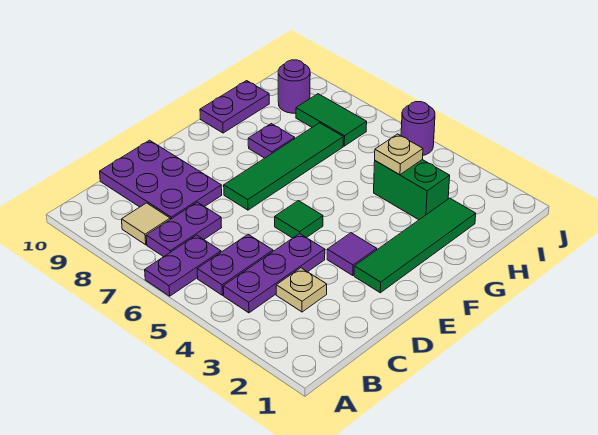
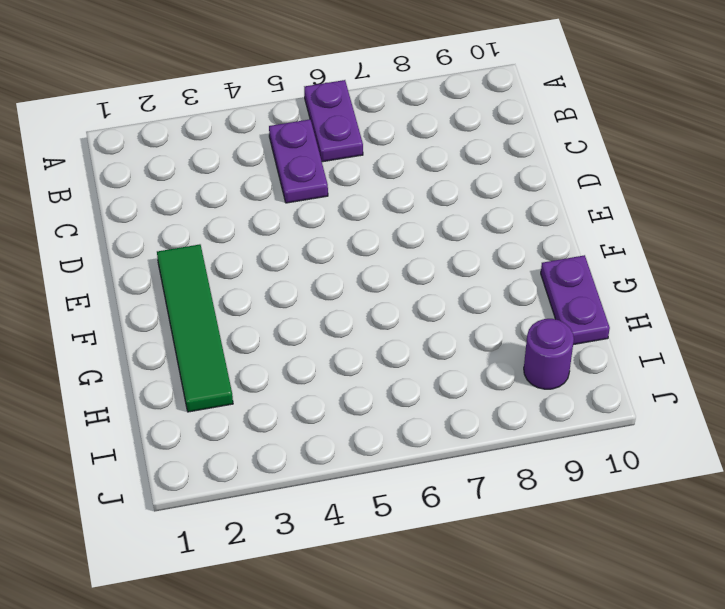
none -> purple plate B4:D4 level 1
none -> purple plate B7:C7 level 1
none -> tan tile B8 level 1

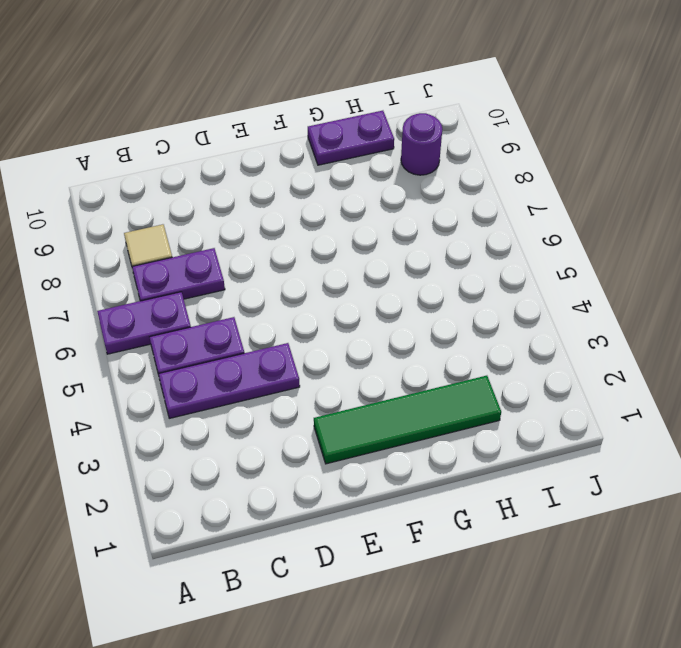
none -> tan plate C3 level 1
none -> purple plate C8:D10 level 1
none -> purple tile E3 level 1

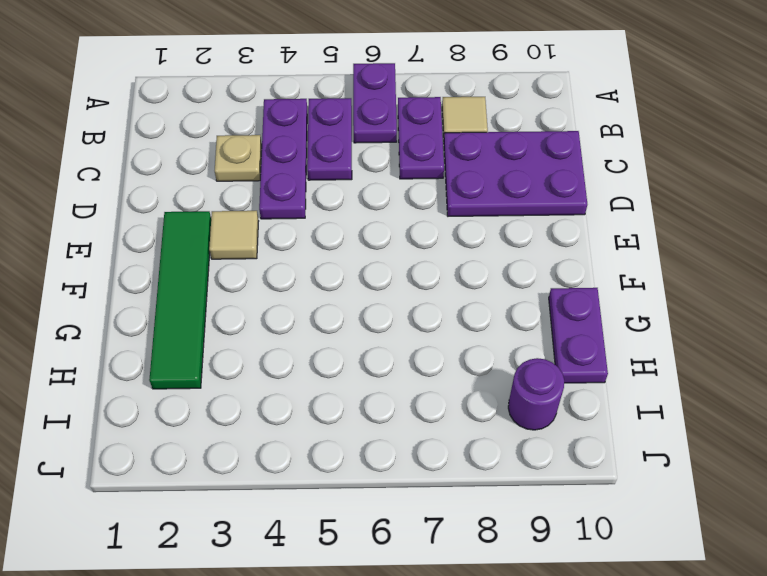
tan tile E3 level 1 -> purple tile E3 level 1
none -> green tile E5 level 1
none -> green tile E7:H7 level 1
none -> purple plate G8 level 1

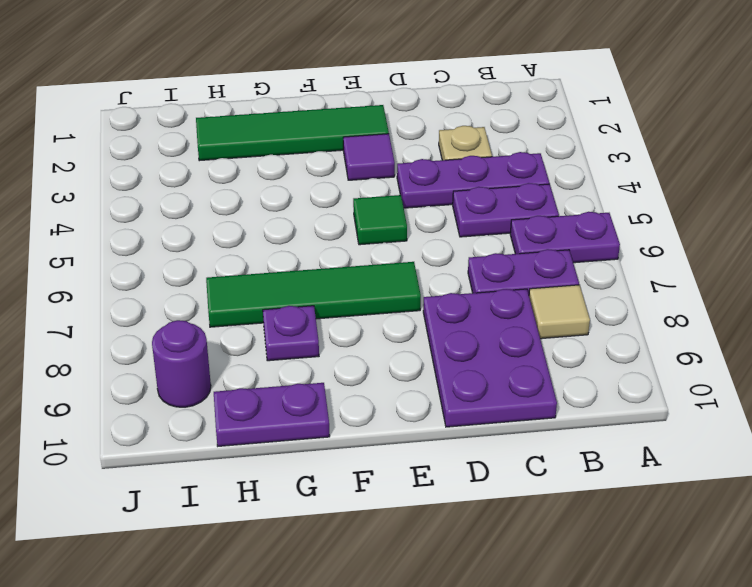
none -> green brick H3:H4 level 1
none -> green tile I7:I8 level 1
none -> purple round brick J5 level 1

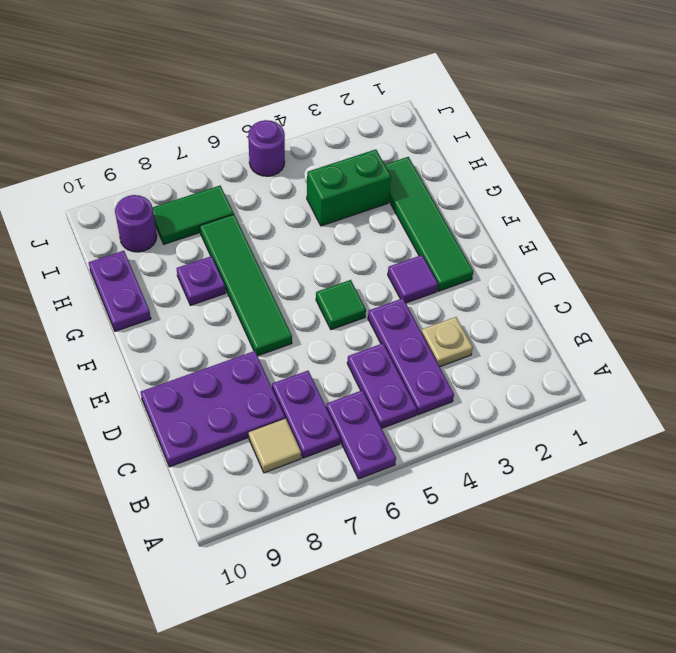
none -> tan plate H4 level 2

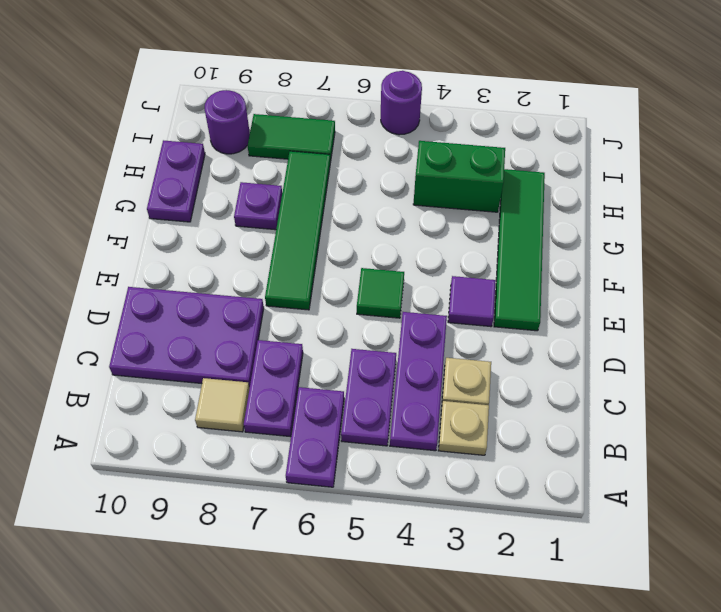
tan plate B3 level 1 -> tan plate H4 level 2

